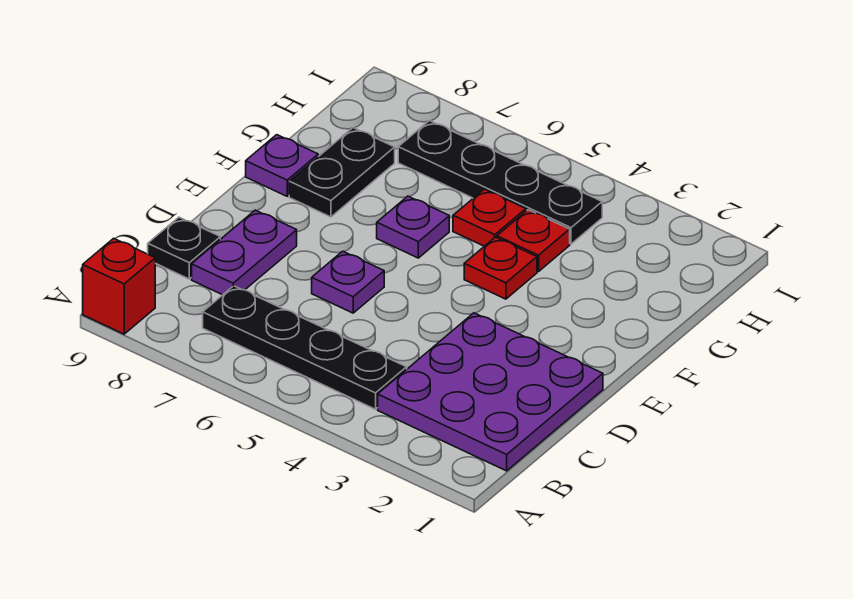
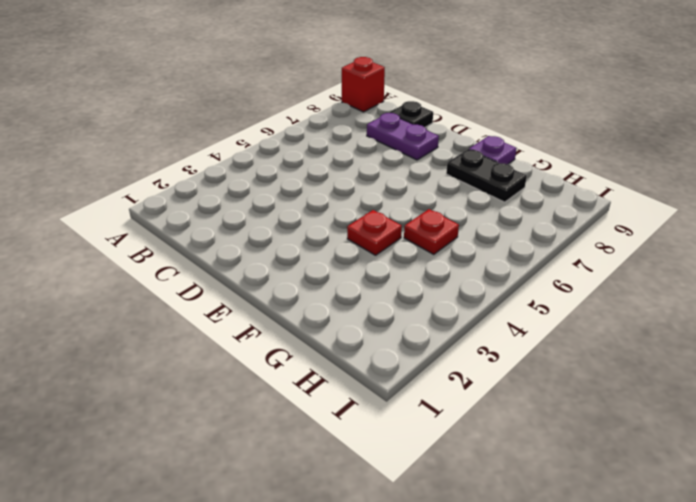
none -> purple plate B1:D3 level 1
none -> black plate B4:B7 level 1
none -> purple plate D6 level 1

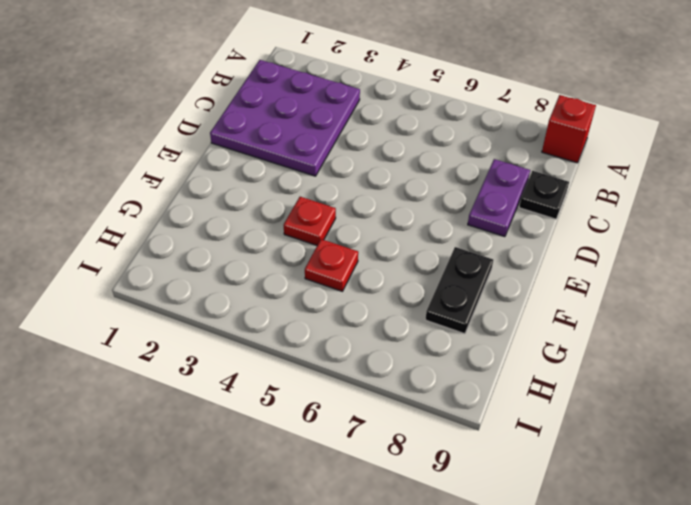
none -> black plate B4:B7 level 1
none -> purple plate D6 level 1
none -> purple plate F6 level 1

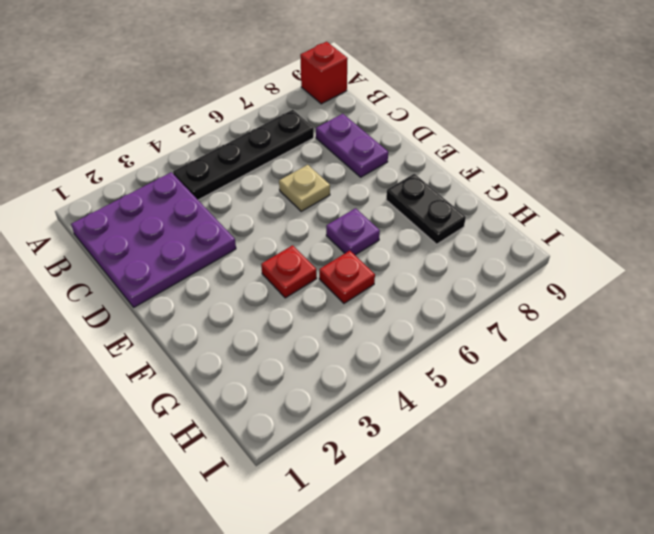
tan plate D6 level 1 -> purple plate D6 level 1
none -> black plate C9 level 1
none -> purple plate F9 level 1
none -> red plate G4 level 1

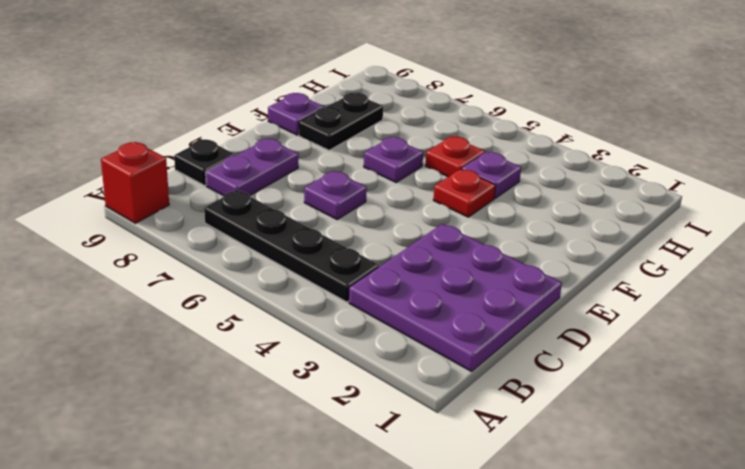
purple plate G4 level 1 -> red plate G4 level 1
none -> black plate H4:H7 level 1

